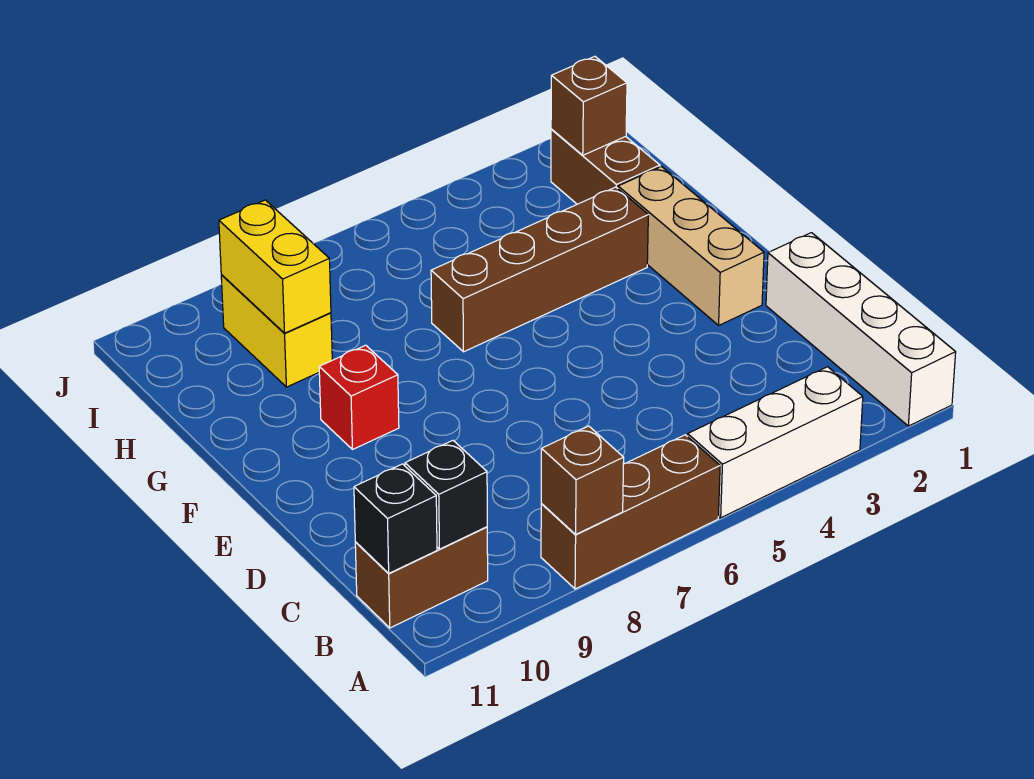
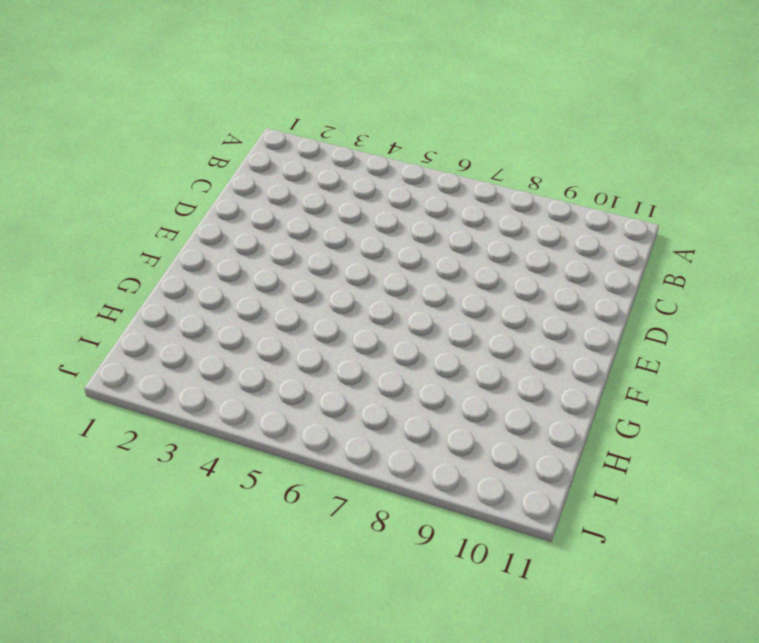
none -> white brick A1:D1 level 1
none -> white brick A3:A5 level 1
none -> brown brick A6:A8 level 1

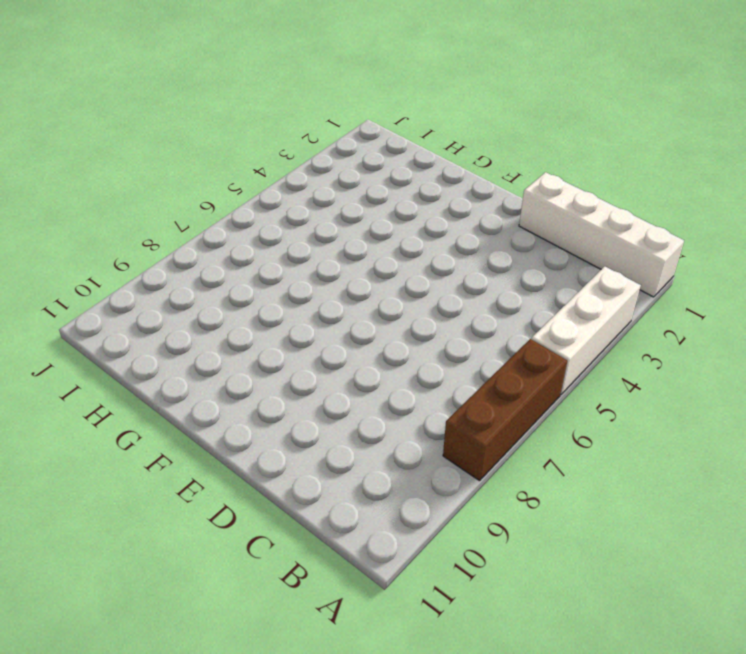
none -> brown brick B10:B11 level 1
none -> tan brick E2:G2 level 1
none -> red brick F9 level 1

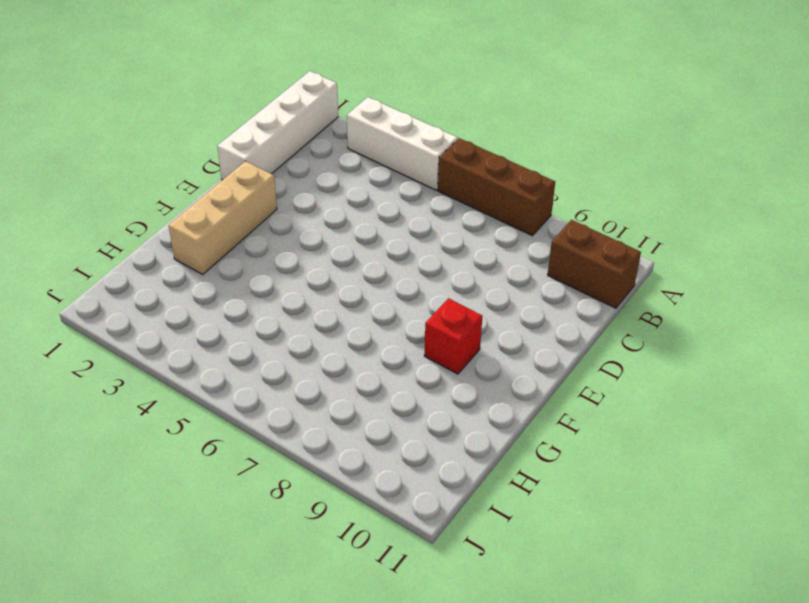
none -> brown brick G3:G6 level 1
none -> brown brick H2:I2 level 1
none -> yellow brick H9:I9 level 1

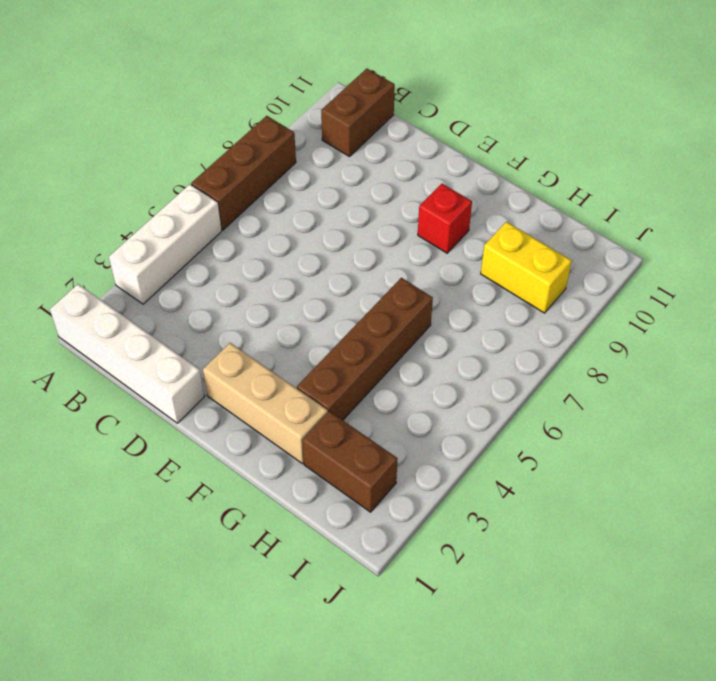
none -> brown brick A8 level 2
none -> black brick B10 level 2
none -> black brick B11 level 2

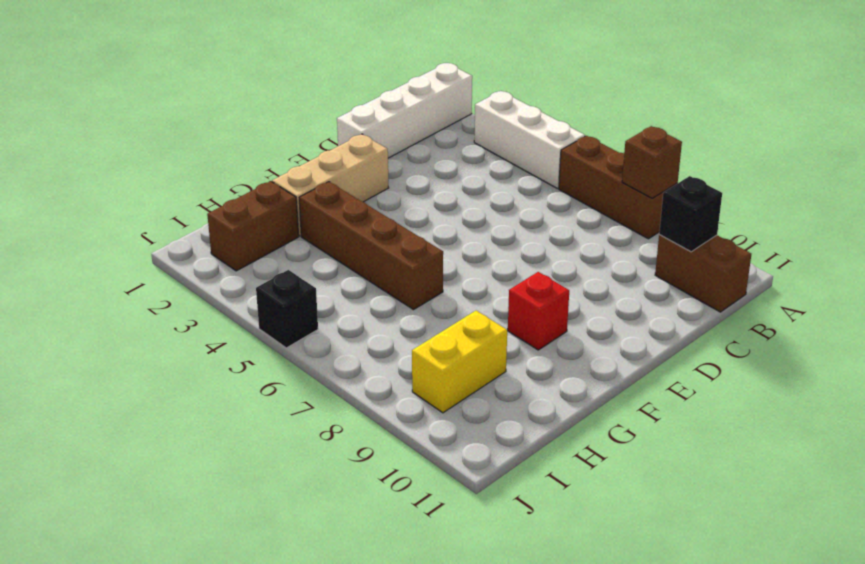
black brick J5 level 1 -> black brick B11 level 2
none -> yellow brick H9:I9 level 2
none -> brown brick I2 level 2

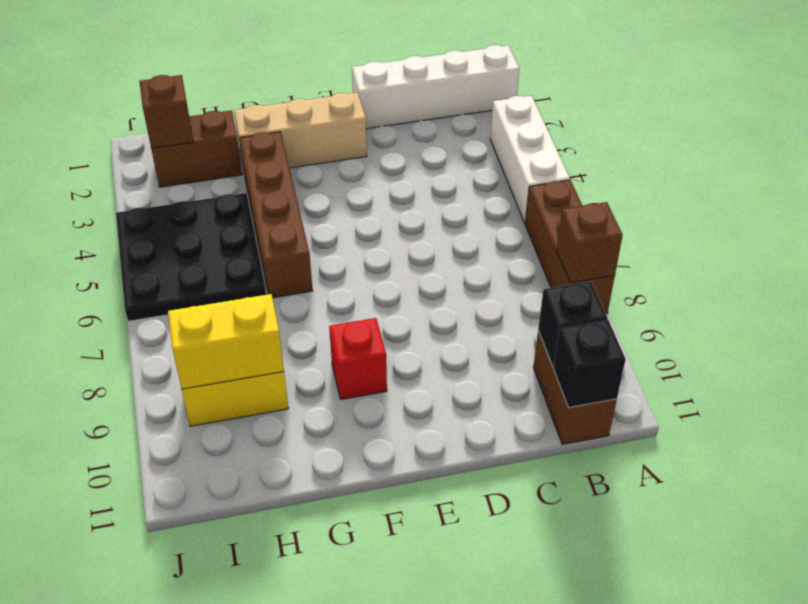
black plate H4:J6 level 1 -> none

